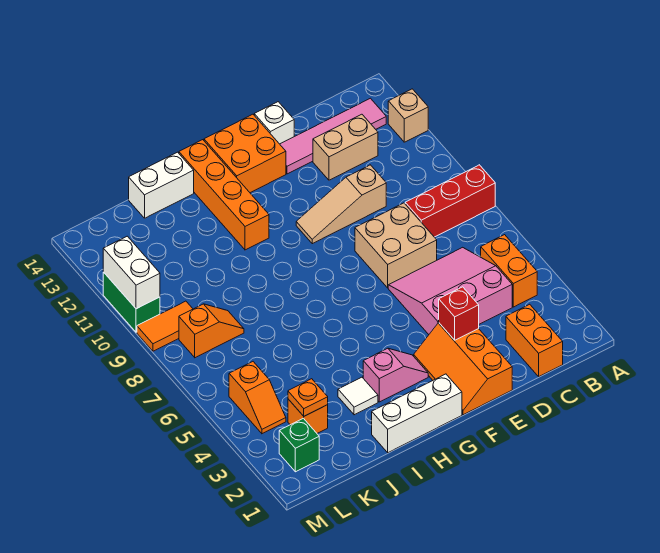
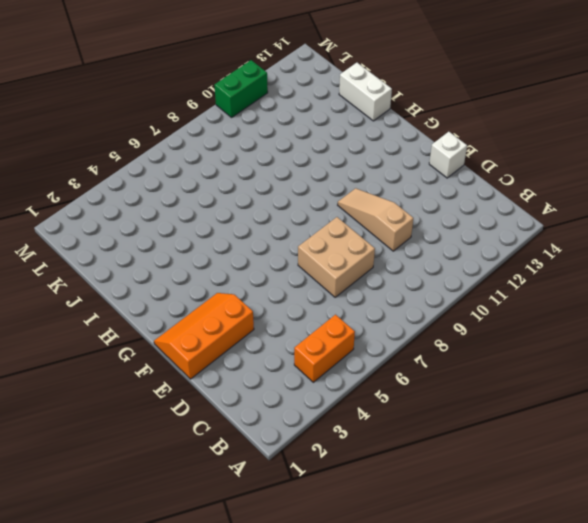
none -> red brick A8:C8 level 1
none -> tan brick A12 level 1
none -> pink tile B13:E13 level 1

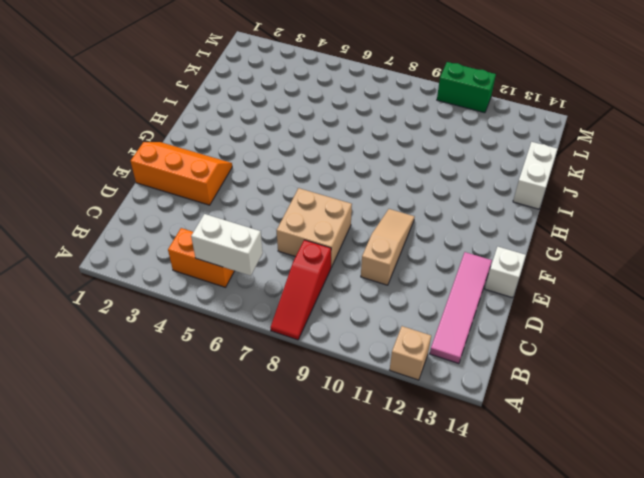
red slope A8:C8 level 1 top C -> red brick A8:C8 level 1
white brick B5:B6 level 2 -> white brick M10:M11 level 2
none -> orange brick C1:C2 level 1
none -> pink slope C4:E6 level 1 top 4
none -> tan brick C12:D12 level 1

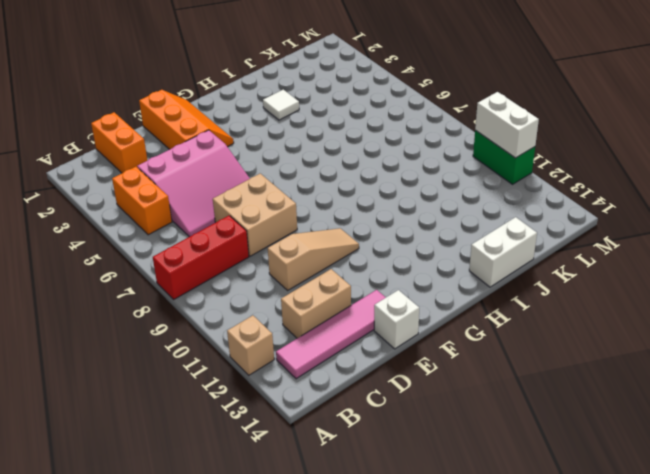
none -> orange brick F13:G14 level 1
none -> white brick G1:I1 level 1
none -> pink slope G3:H3 level 1 top H

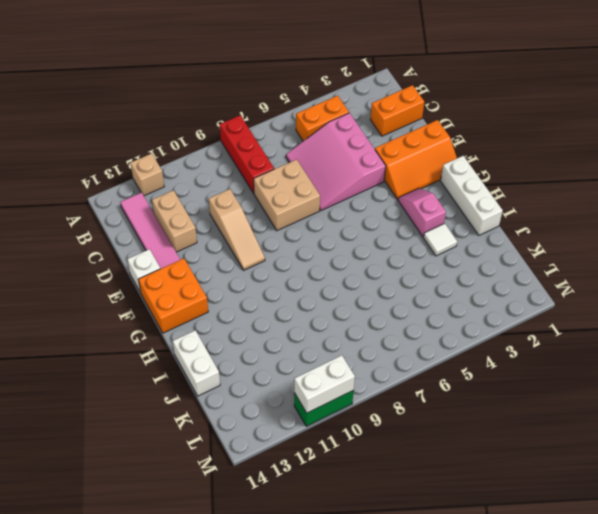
none -> orange brick H11:H14 level 1
none -> orange brick K3 level 1
none -> orange slope K8:L8 level 1 top L

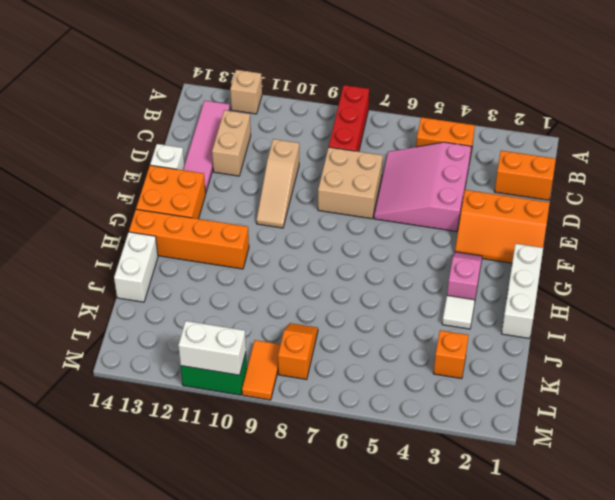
none -> green brick L2 level 1
none -> orange slope L4:L5 level 1 top 5
none -> red brick E3 level 2

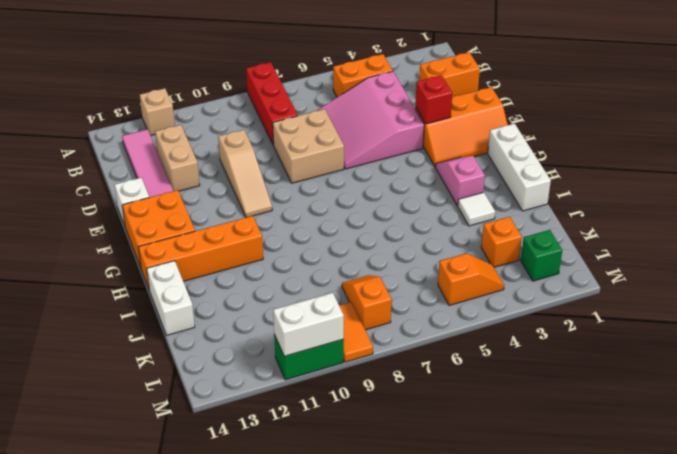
none -> orange plate K3 level 2

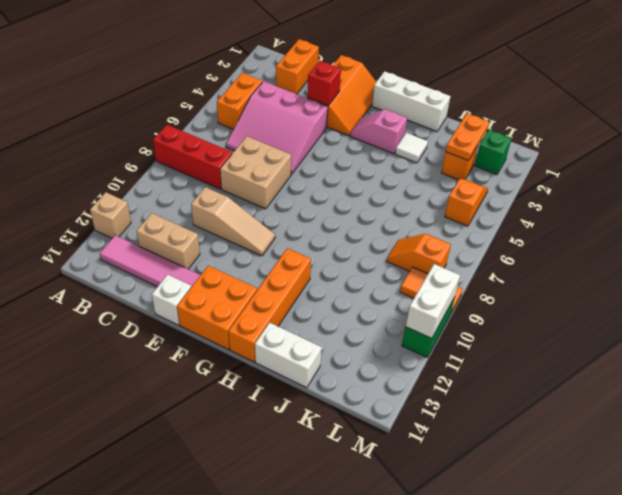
orange plate K2:K3 level 2 -> orange plate K3 level 2

